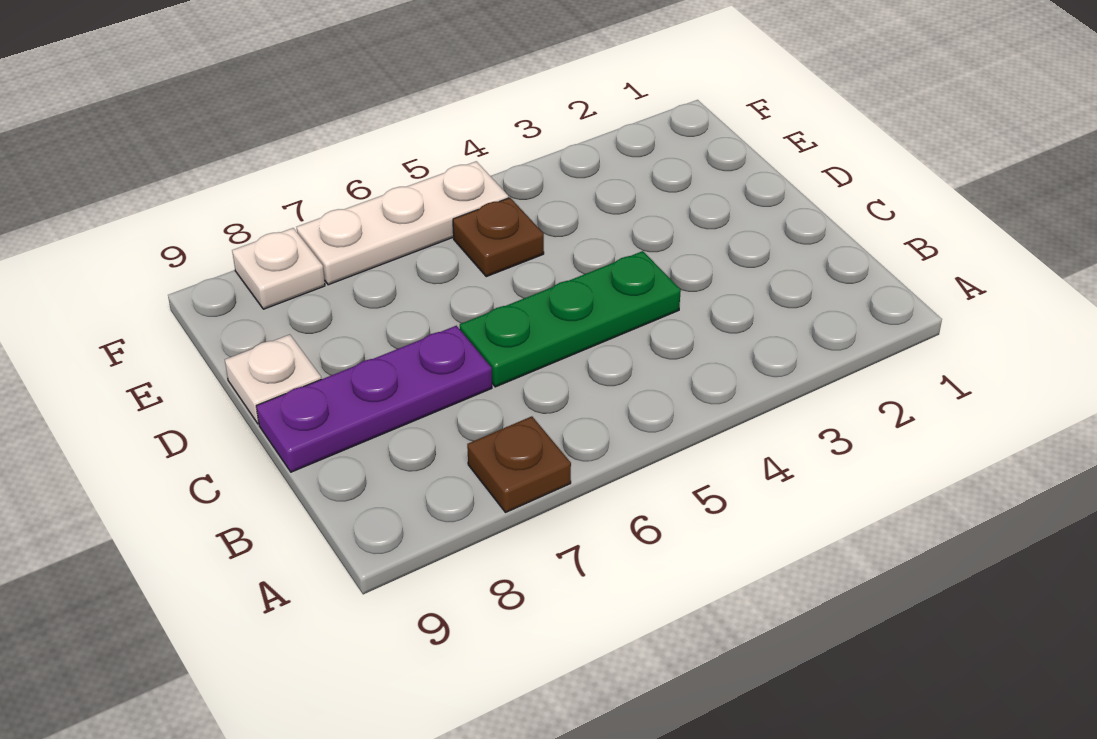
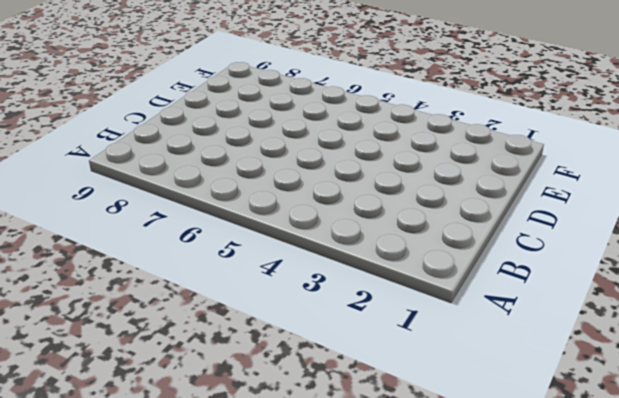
none -> brown plate A7 level 1
none -> green plate C4:C6 level 1

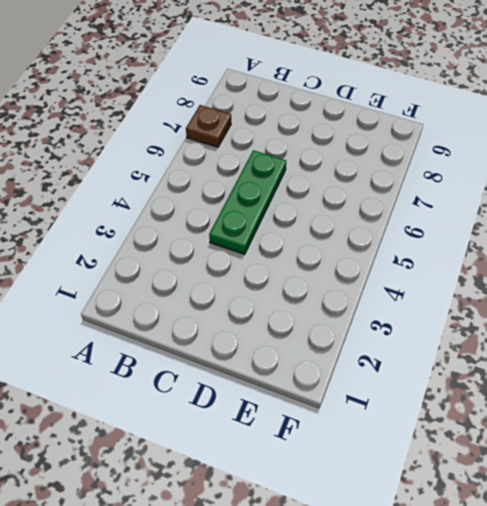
none -> purple plate C7:C9 level 1
none -> white plate D9 level 1

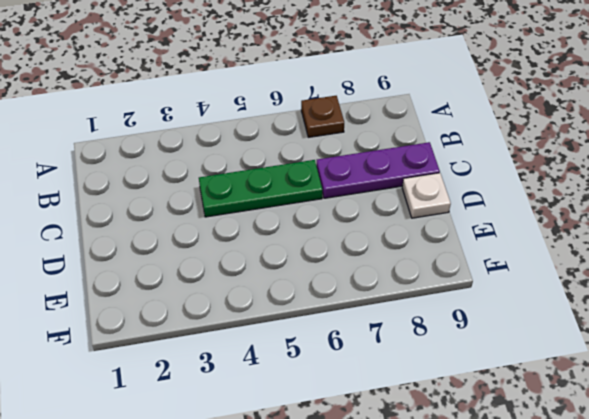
none -> brown plate E5 level 1
none -> white plate F5:F7 level 1

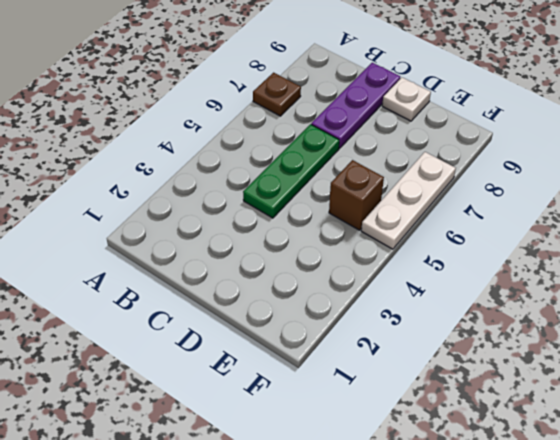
brown brick E5 level 1 -> brown plate E5 level 1
none -> white plate F8 level 1

